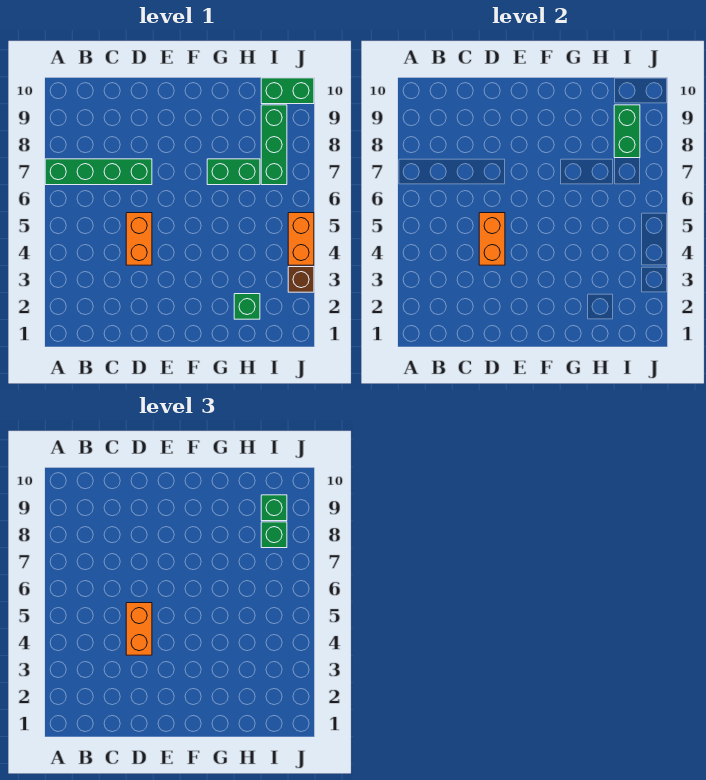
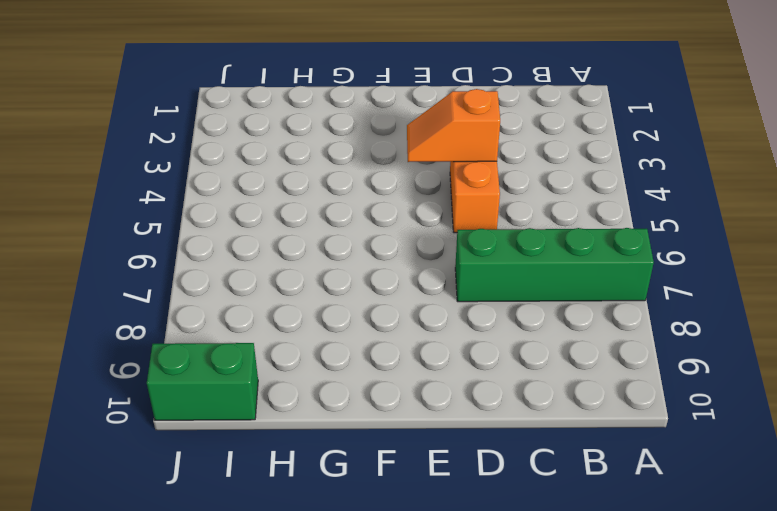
orange slope D4:E4 level 2 top D -> orange brick D4:D5 level 2
none -> green brick G7:H7 level 1
none -> green brick H2 level 1
none -> green brick I7:I9 level 1

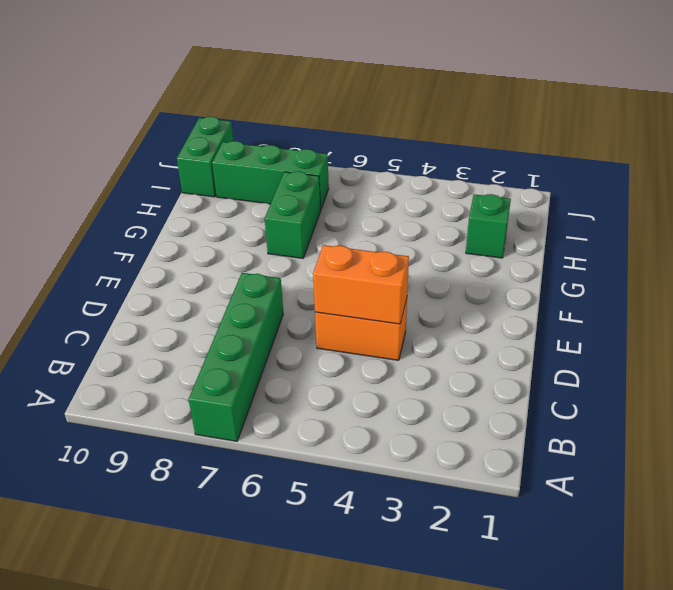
none -> brown brick J3 level 1
none -> orange brick J4:J5 level 1
none -> green brick I8:I9 level 2

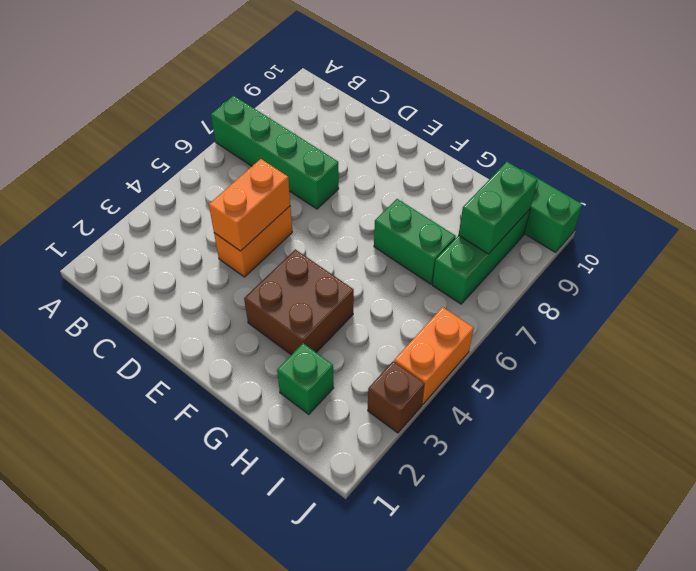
brown brick F3:G4 level 1 -> none
none -> orange brick D4:D5 level 3
none -> green brick I8 level 3
none -> green brick I9 level 3

